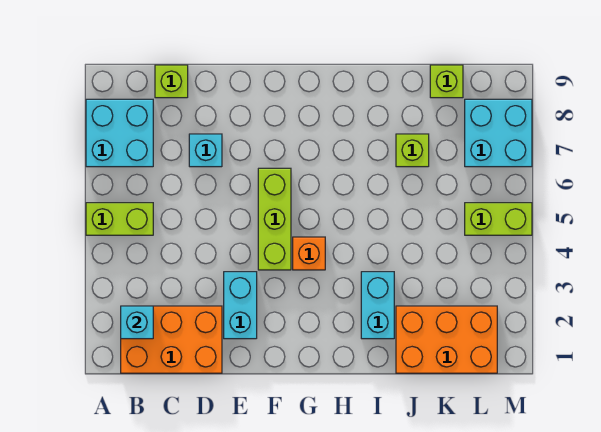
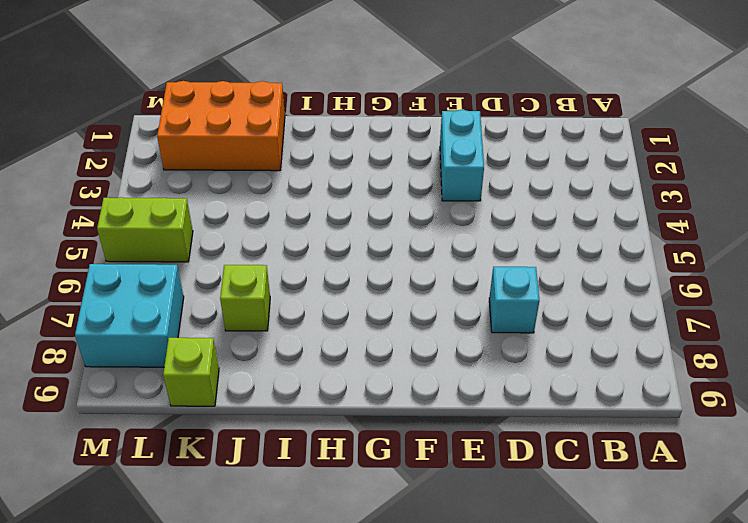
none -> lime brick A5:B5 level 1
none -> cyan brick A7:B8 level 1
none -> orange brick B1:D2 level 1

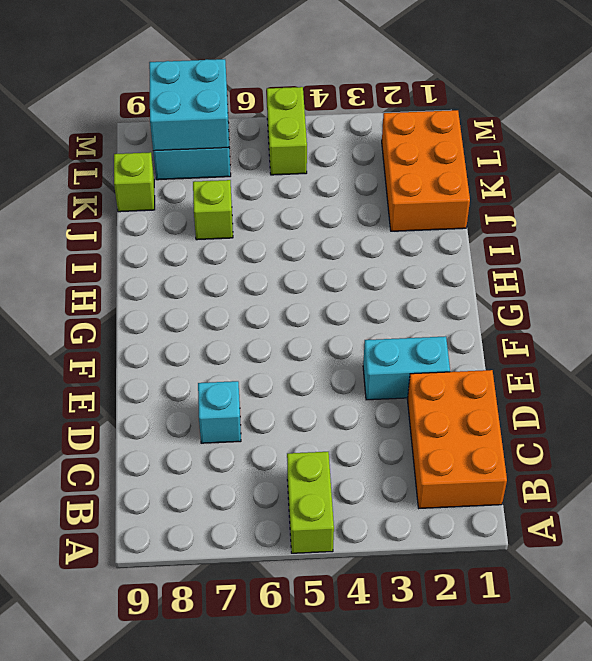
cyan brick L7:M8 level 2 -> cyan brick A7:B8 level 1
none -> lime brick C9 level 1
none -> lime brick F4:F6 level 1
none -> orange brick G4 level 1

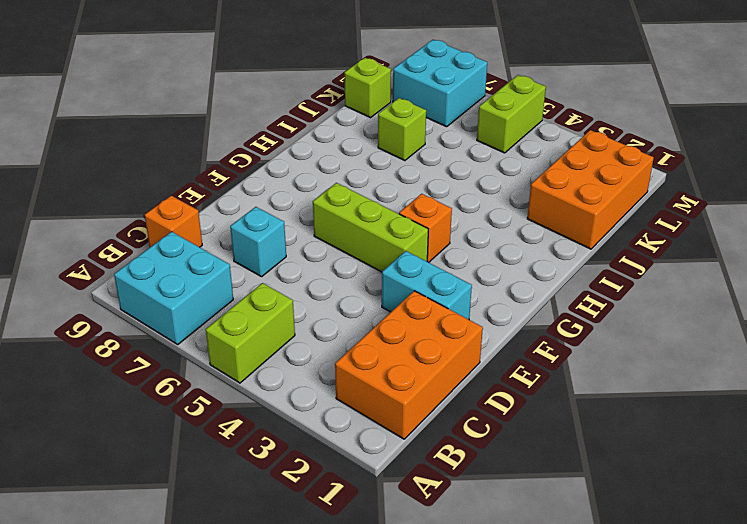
orange brick C9 level 1 -> lime brick C9 level 1
none -> cyan brick I2:I3 level 1
none -> cyan brick B2 level 2

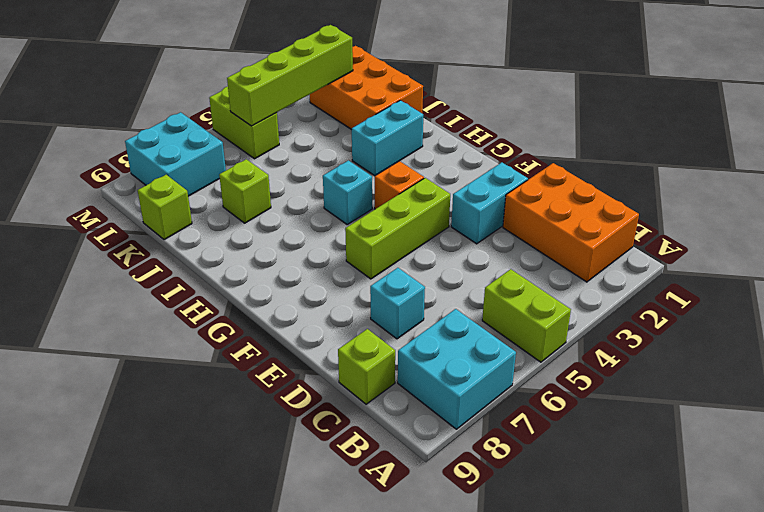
cyan brick H5 level 1 -> cyan brick B2 level 2
lime brick L2:L5 level 2 -> none

